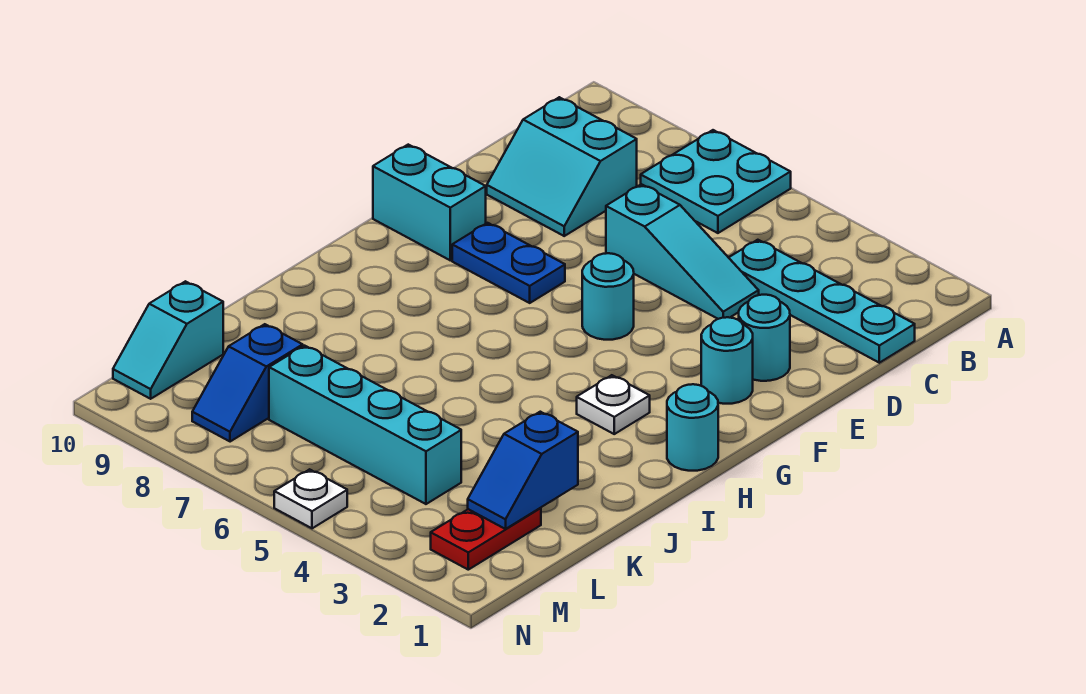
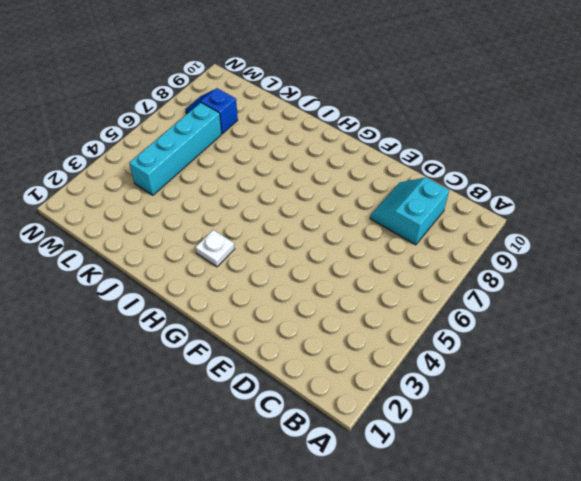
none -> cyan plate A6:B7 level 1
none -> cyan plate C1:C4 level 1
none -> cyan slope D4:D6 level 1 top 6

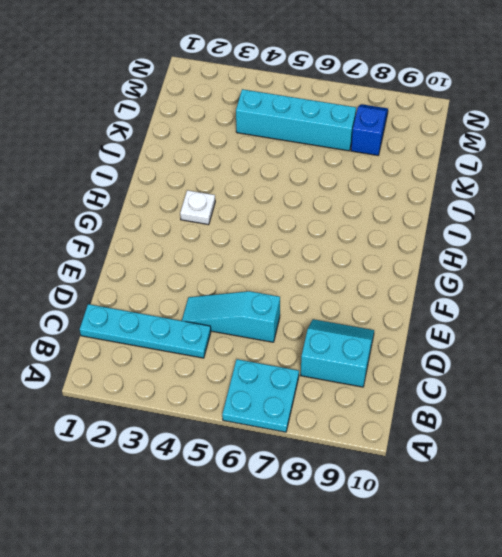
none -> cyan round brick E2 level 1
none -> cyan round brick F2 level 1
none -> cyan round brick F5 level 1

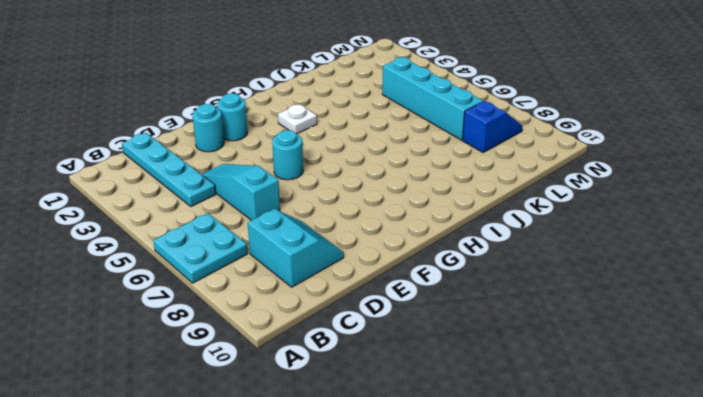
none -> blue plate F7:F8 level 1
none -> cyan brick F9:F10 level 1
none -> cyan round brick H1 level 1

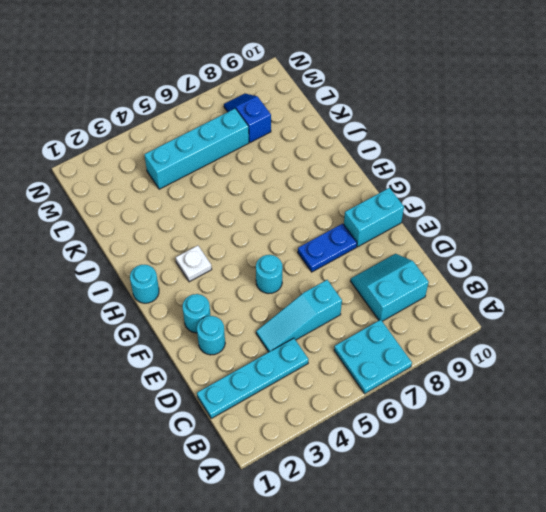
none -> red plate L2:M2 level 1
none -> cyan slope L10:M10 level 1 top L
none -> white plate N5 level 1

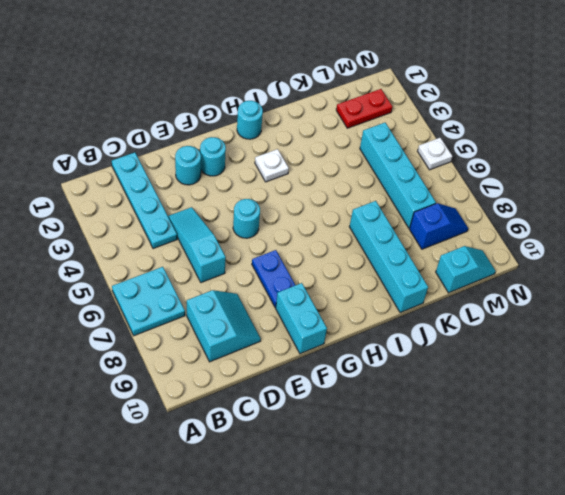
cyan brick J7:J10 level 1 -> none
none -> blue slope K2:L2 level 2 top K

